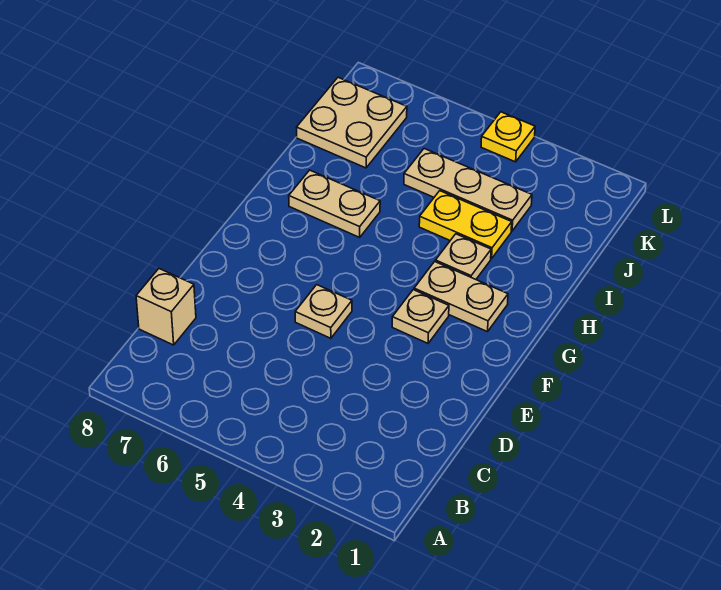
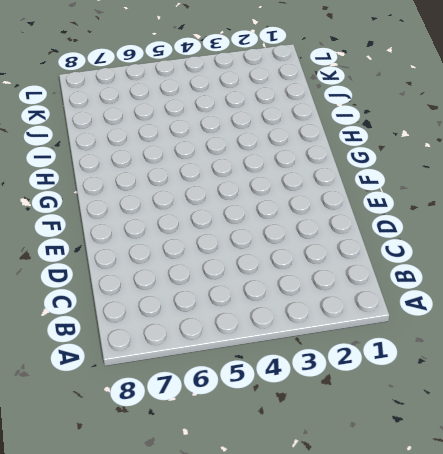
none -> tan brick C8 level 1
none -> tan plate E5 level 1

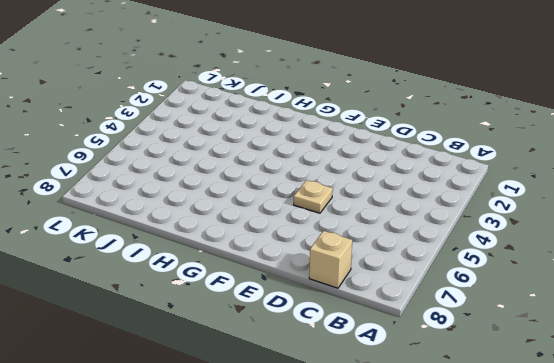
none -> tan plate F3 level 1
none -> tan plate G2:G3 level 1

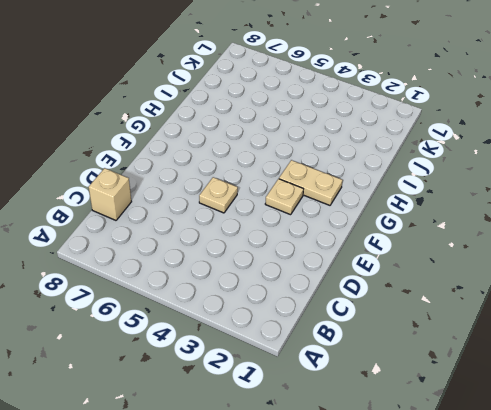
none -> tan plate H3 level 1
none -> tan plate H6:H7 level 1

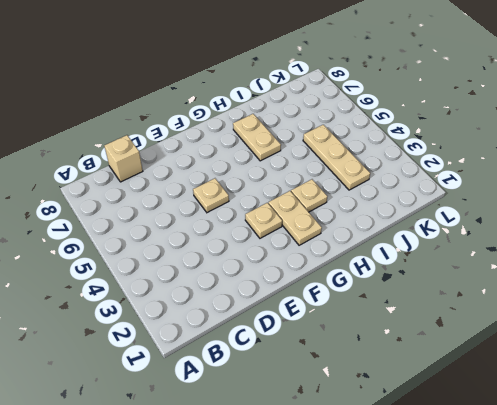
none -> yellow plate I3:I4 level 1
none -> tan plate J7:K8 level 1

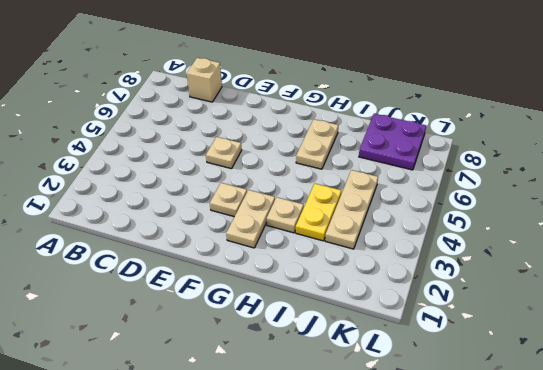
purple plate J7:K8 level 1 -> tan plate J7:K8 level 1
none -> yellow plate L4 level 1

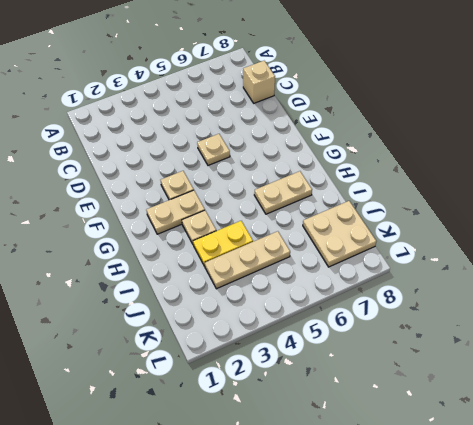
none -> yellow plate L4 level 1

